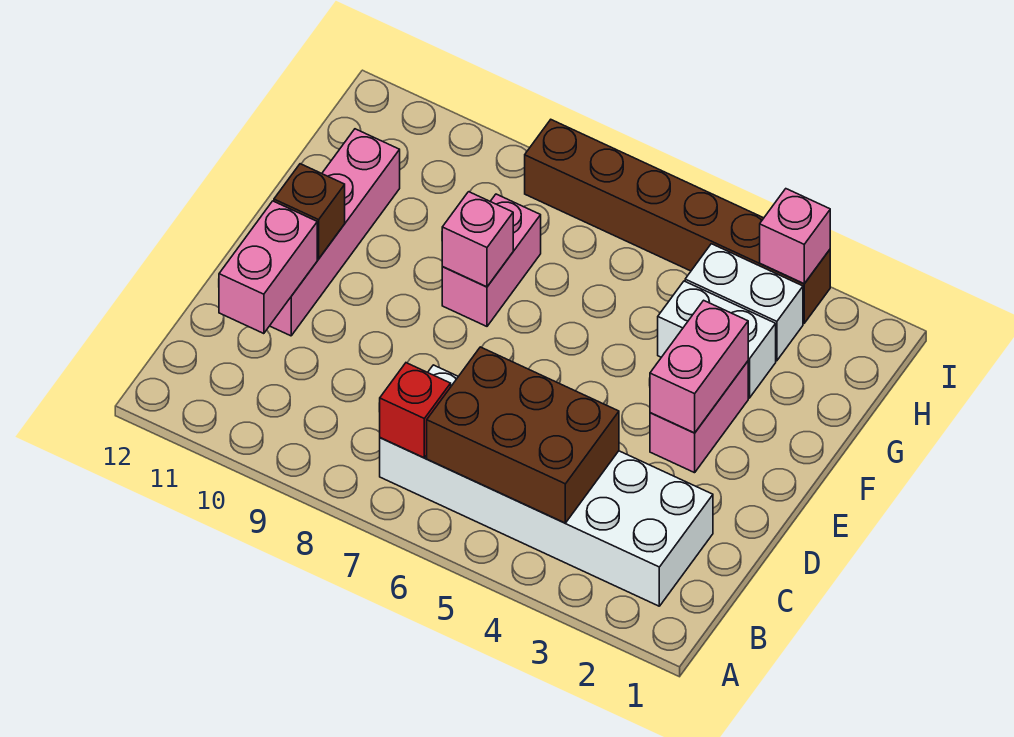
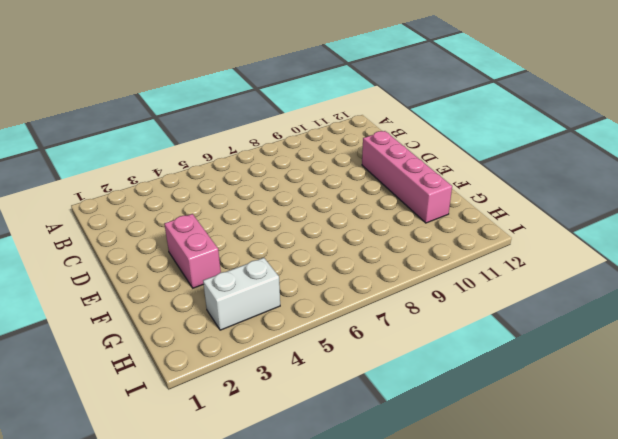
none -> white brick B2:C7 level 1
none -> pink brick F8:G8 level 1
none -> white brick G3:G4 level 1

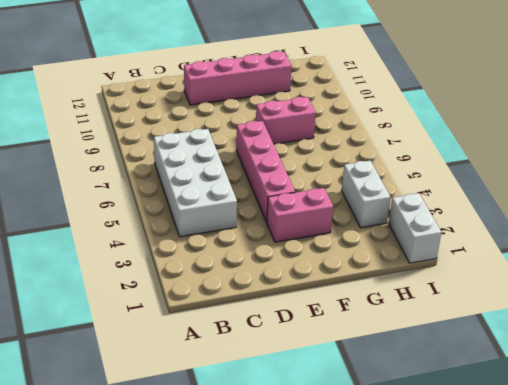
white brick B4:C7 level 1 -> white brick B2:C7 level 1
pink brick E4:E7 level 1 -> none
white brick I1:I2 level 1 -> white brick G3:G4 level 1
none -> brown brick I3:I8 level 1
none -> brown brick B4:C6 level 2
none -> red brick B7 level 2

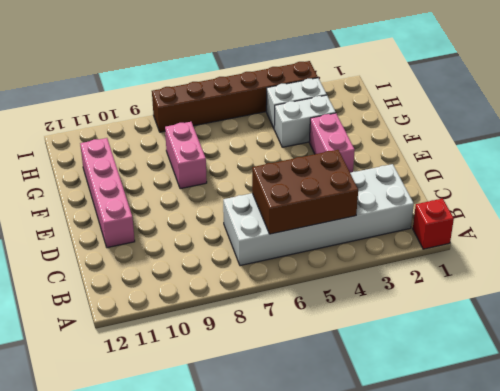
red brick A1 level 1 -> red brick B7 level 2
none -> pink brick C11:D11 level 2
none -> pink brick E3:F3 level 2
none -> brown brick E11 level 2

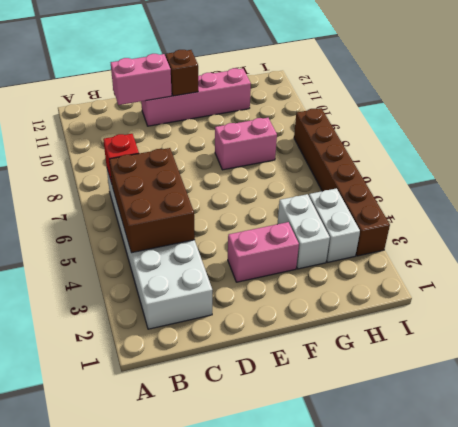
none -> pink brick E3:F3 level 2
none -> pink brick F8 level 2
none -> pink brick I3 level 2

